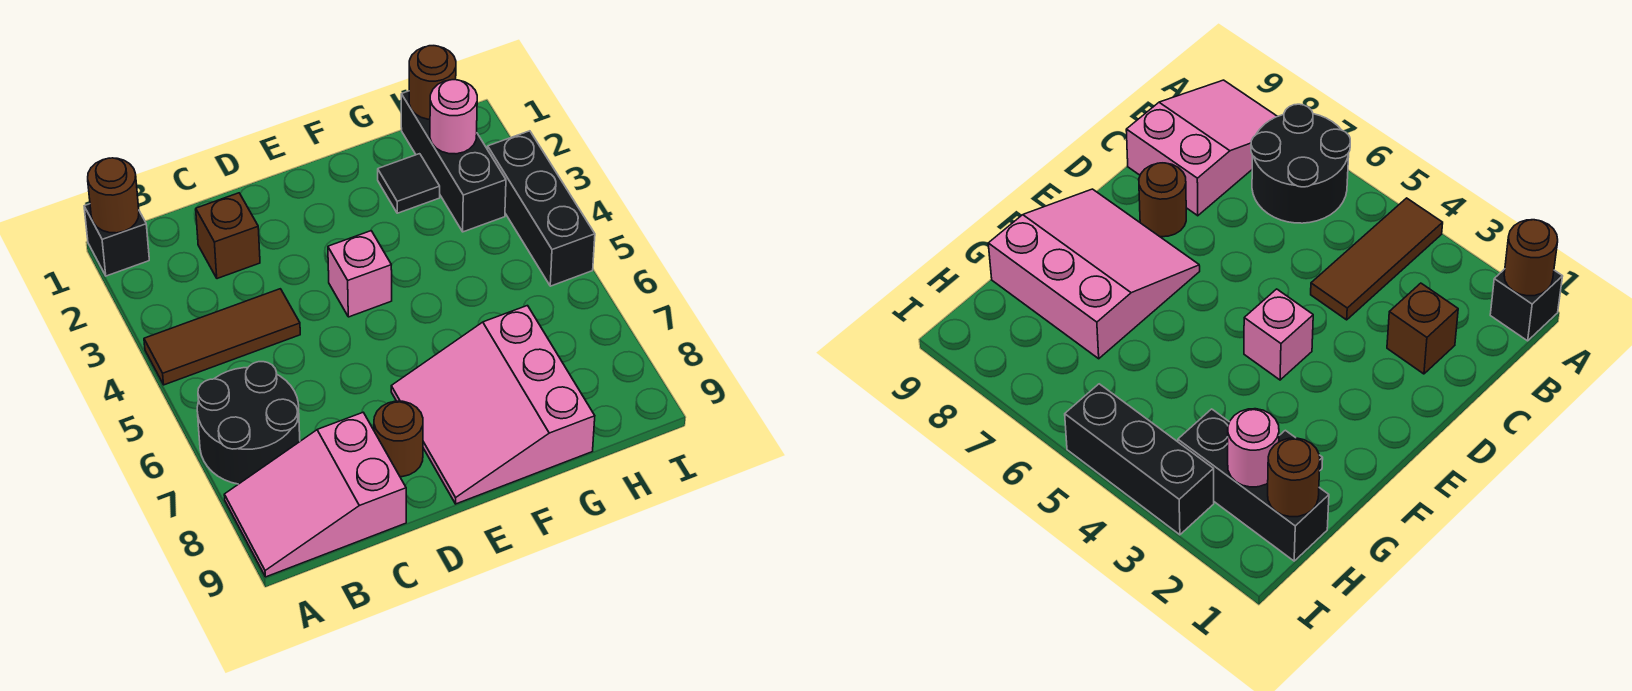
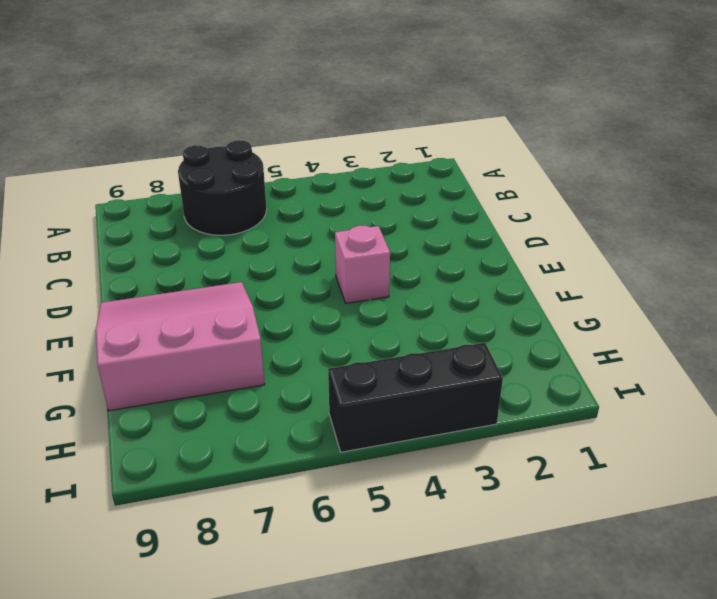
none -> black brick A1 level 1
none -> brown tile A4:C4 level 1
none -> pink slope A8:C9 level 1 top C

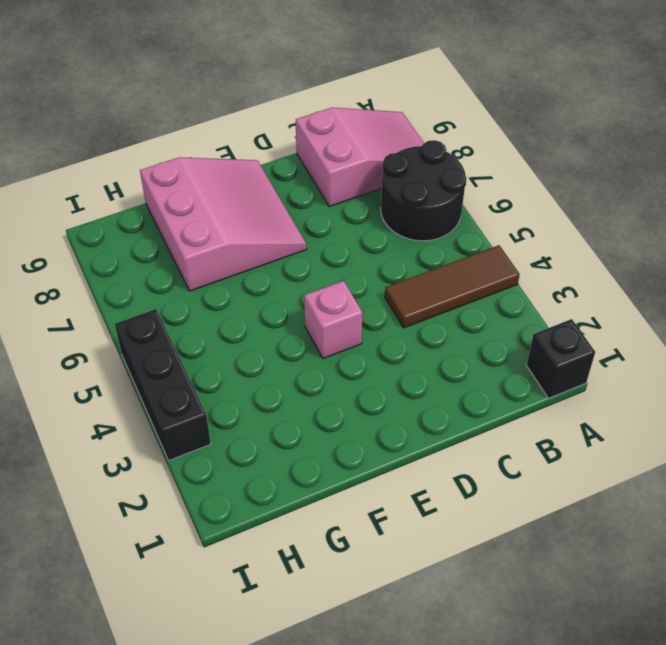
none -> brown brick C2 level 1
none -> brown round brick D8 level 1
none -> black tile G2 level 1

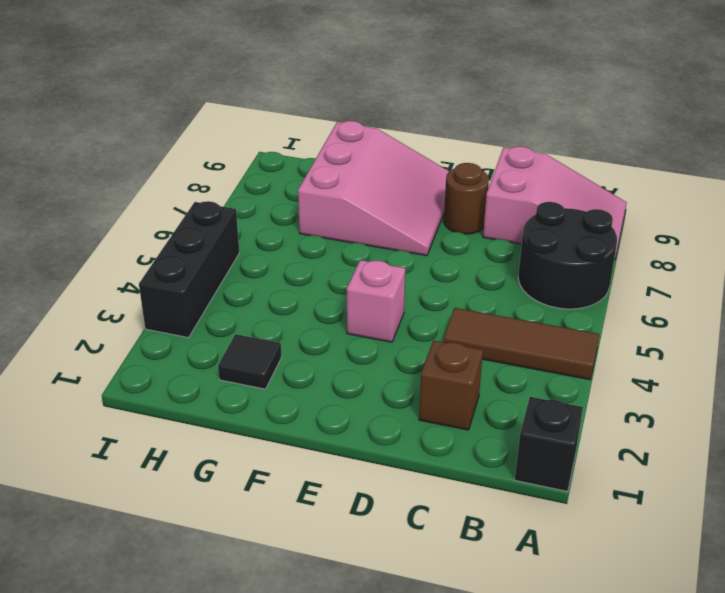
none -> black brick H1:H3 level 1
none -> brown round brick A1 level 2
none -> brown round brick H1 level 2

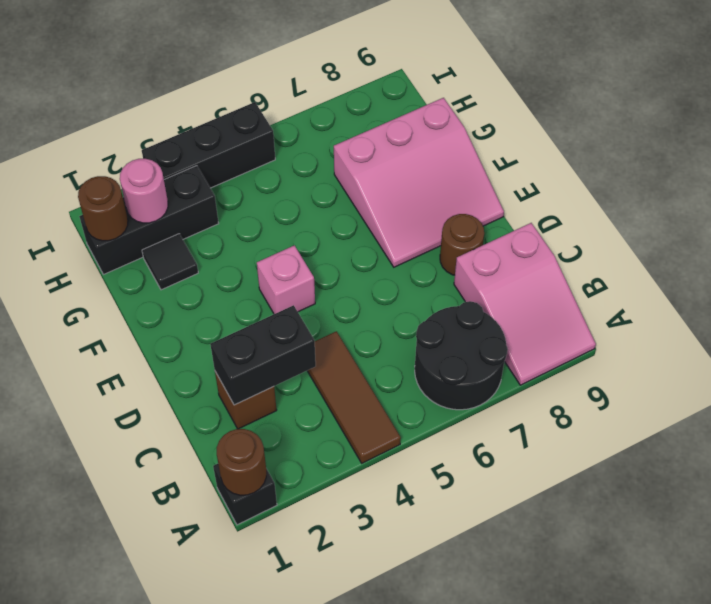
black brick C2:C3 level 2 -> none

